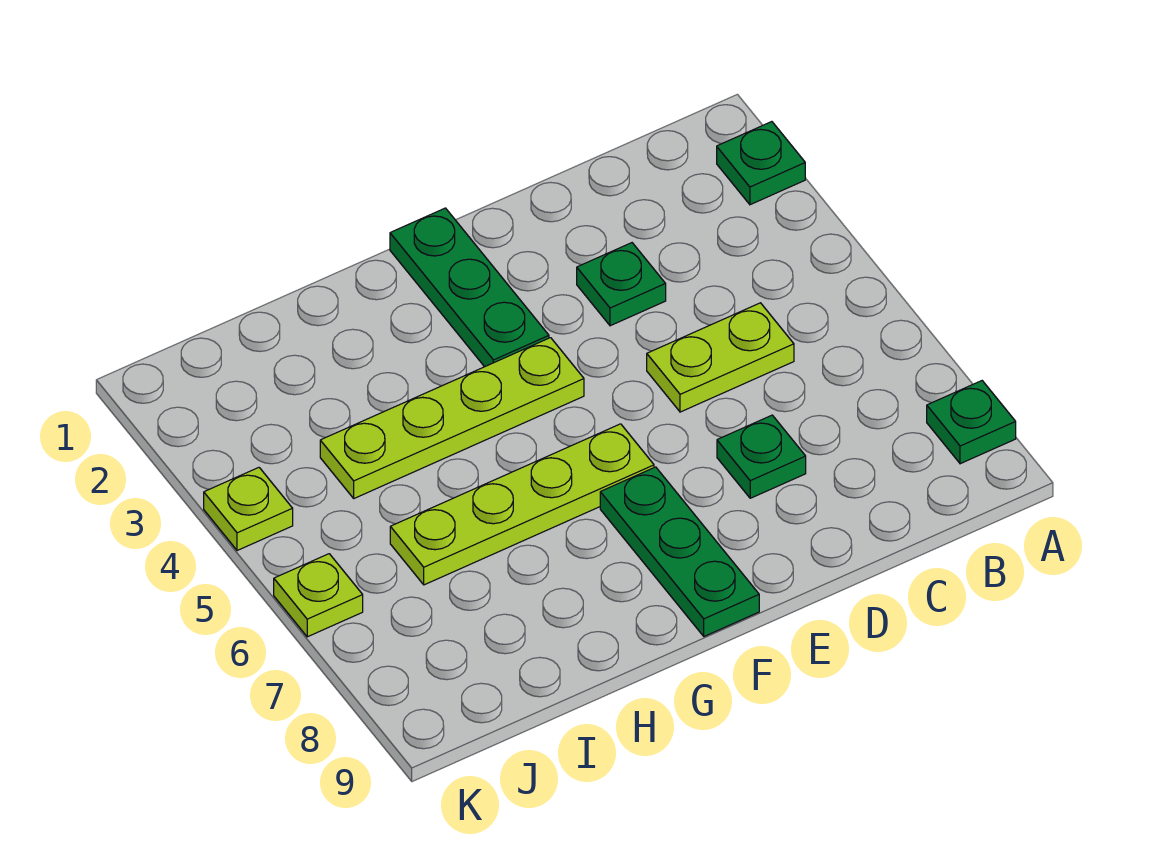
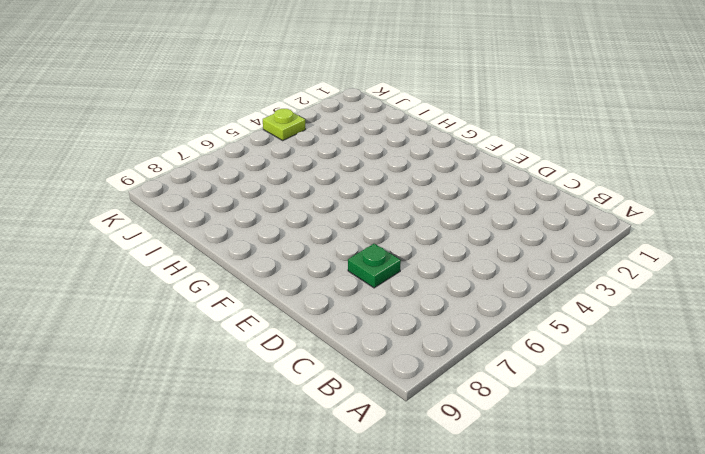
none -> green plate A2 level 1
none -> green plate A8 level 1

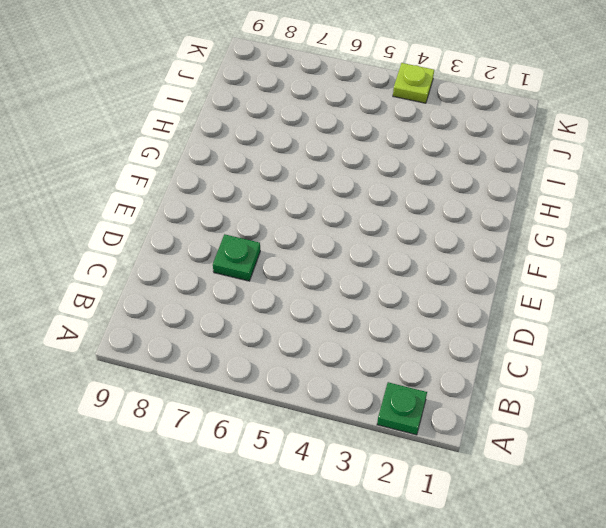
none -> green plate A8 level 1
none -> lime plate C5:D5 level 1

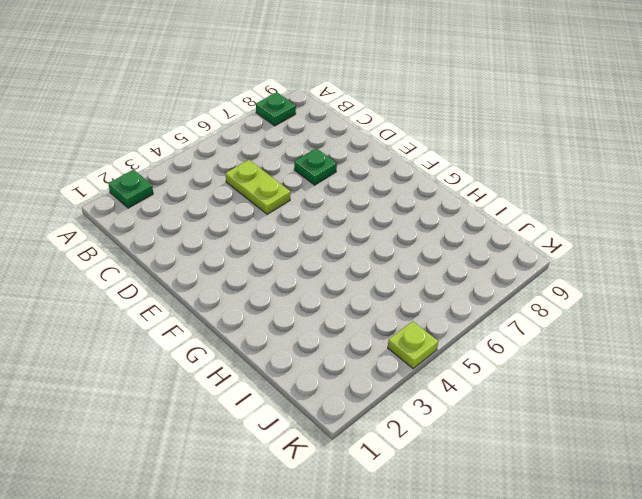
none -> green plate D3 level 1
none -> green plate F1:F3 level 1

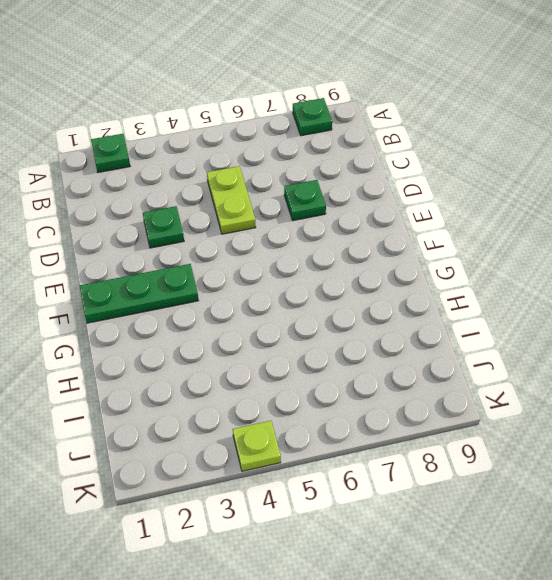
none -> lime plate F4:I4 level 1
none -> lime plate F6:I6 level 1

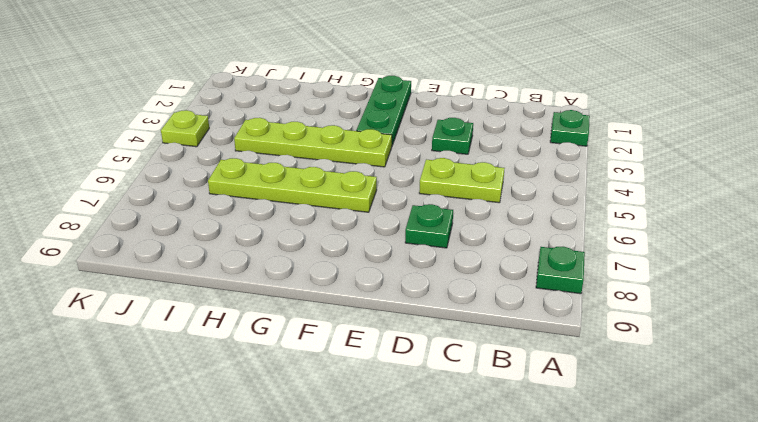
none -> green plate F7:F9 level 1
none -> lime plate K6 level 1

